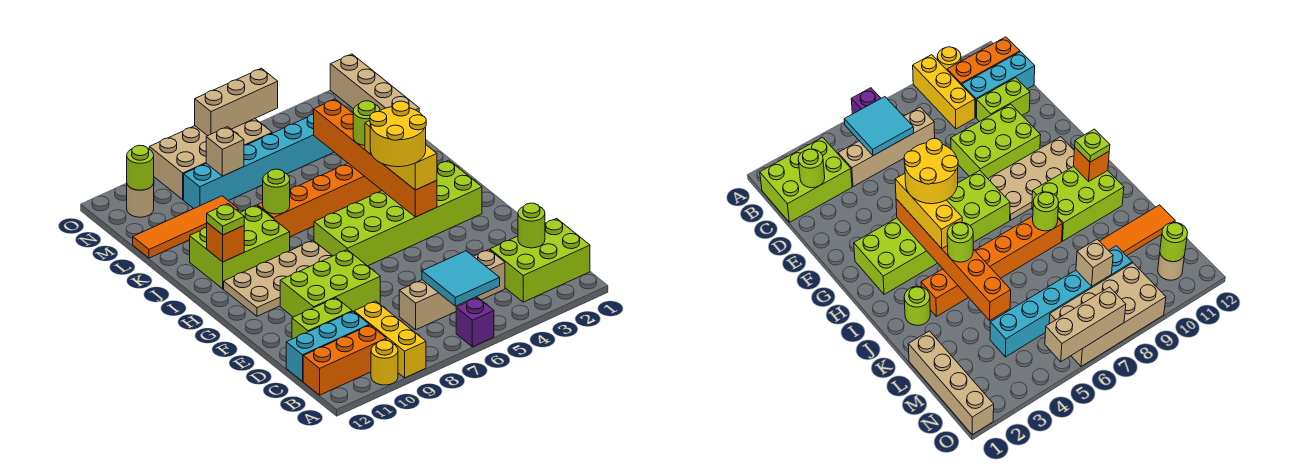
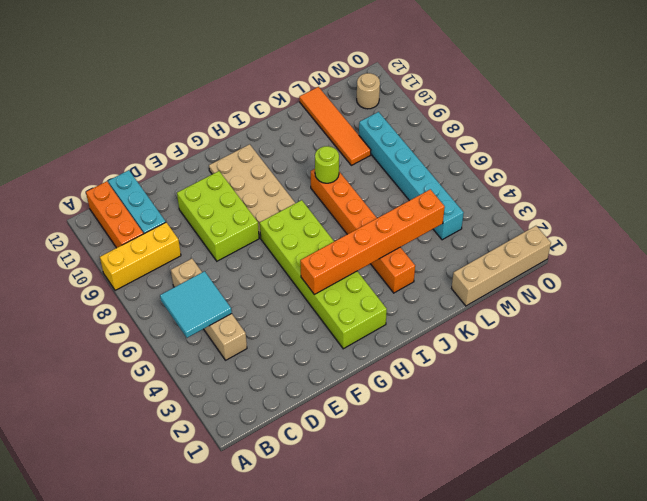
none -> purple brick A6 level 1
none -> yellow round brick A10 level 1
none -> lime brick B1:C3 level 1
none -> lime brick D10:D11 level 1

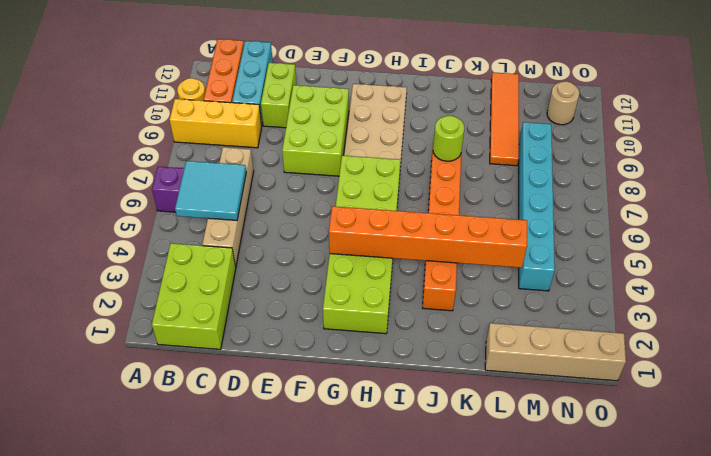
none -> lime brick I9:J11 level 1
none -> lime round brick J2 level 1
none -> tan brick N6:O9 level 1
none -> lime round brick C2 level 2

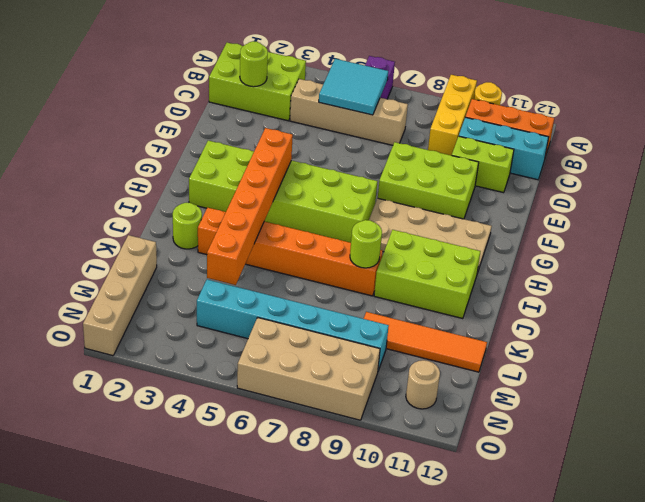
none -> orange brick I11 level 2
none -> tan brick M8 level 2
none -> lime round brick N11 level 2
none -> tan brick O5:O7 level 2

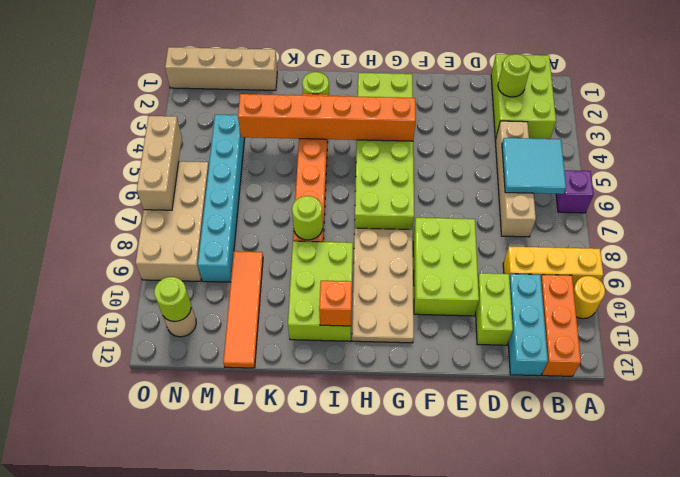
none -> tan brick M8 level 2
none -> yellow brick G4:I4 level 3
none -> lime plate I11 level 3
none -> lime round brick J4 level 3

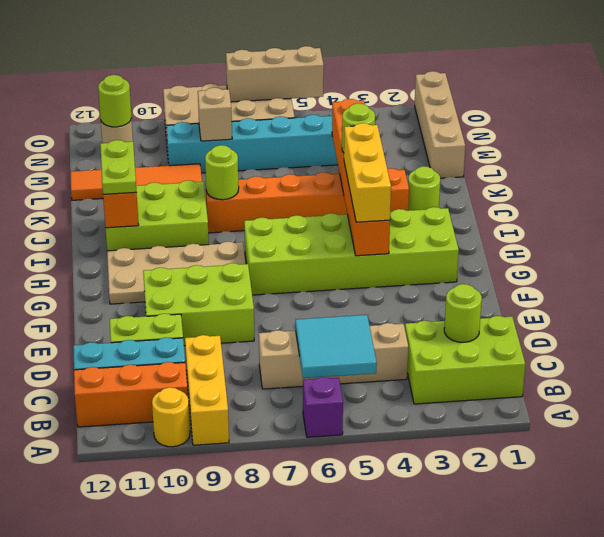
lime plate I11:J11 level 3 -> lime plate I11 level 3
none -> yellow round brick G4:H5 level 4

